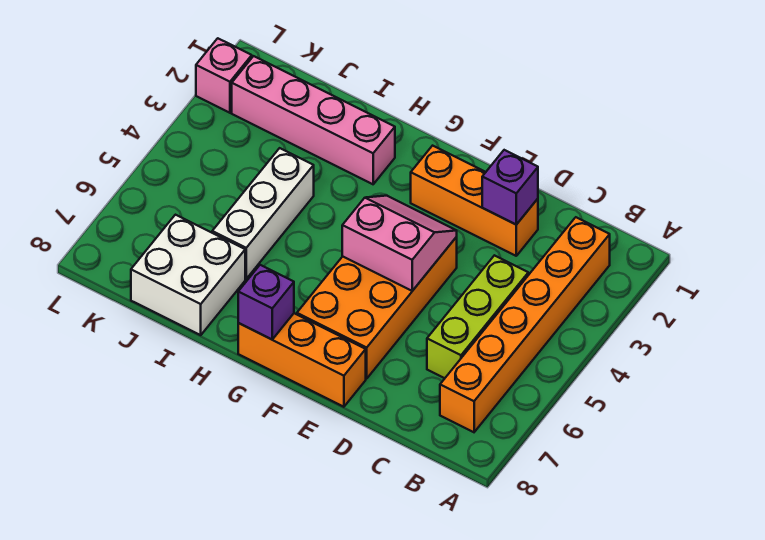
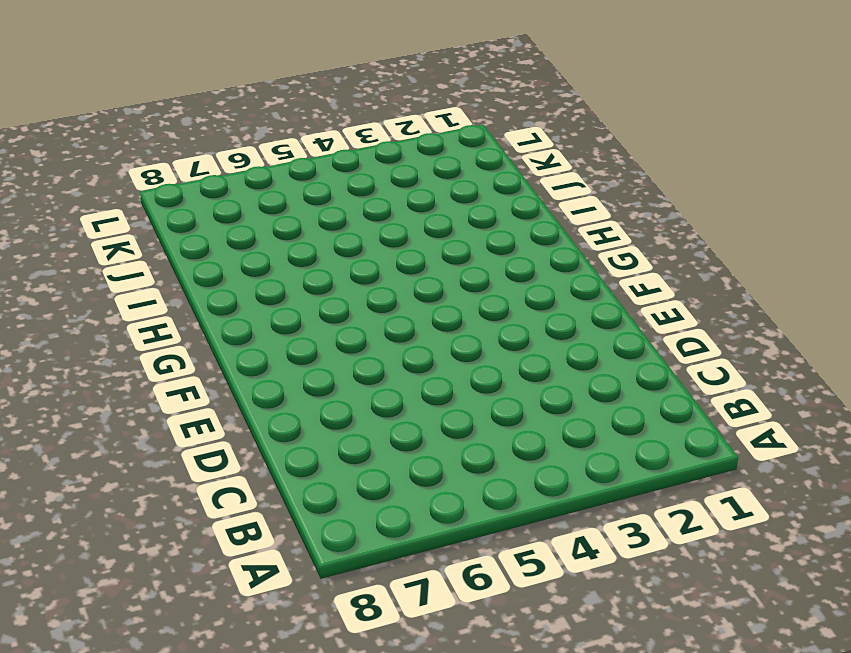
none -> orange brick B2:B7 level 1
none -> lime brick C4:C6 level 1
none -> orange brick D2:F2 level 1

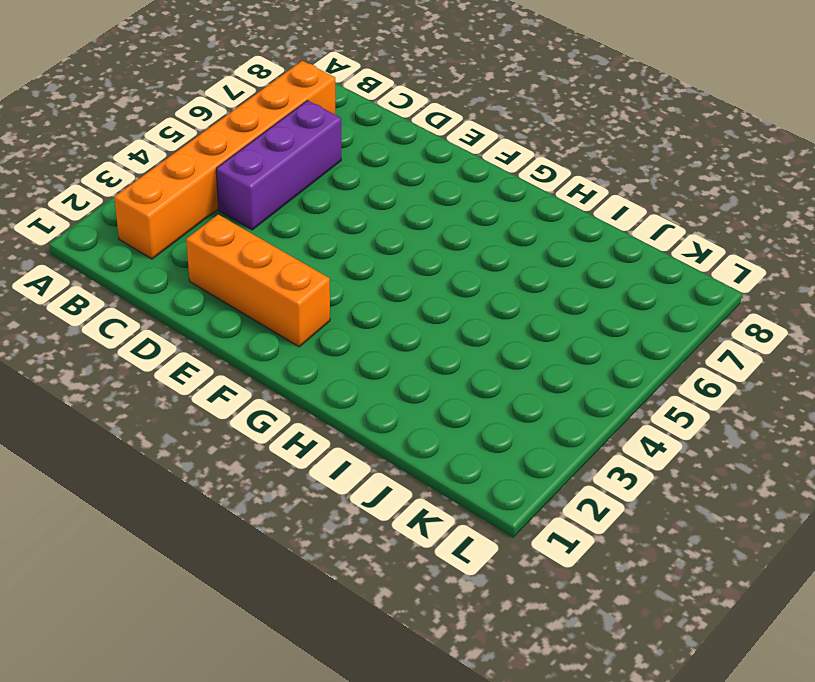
purple brick C4:C6 level 1 -> lime brick C4:C6 level 1
none -> orange brick E4:F7 level 1
none -> orange brick E8:G8 level 1
none -> pink brick H2:K2 level 1

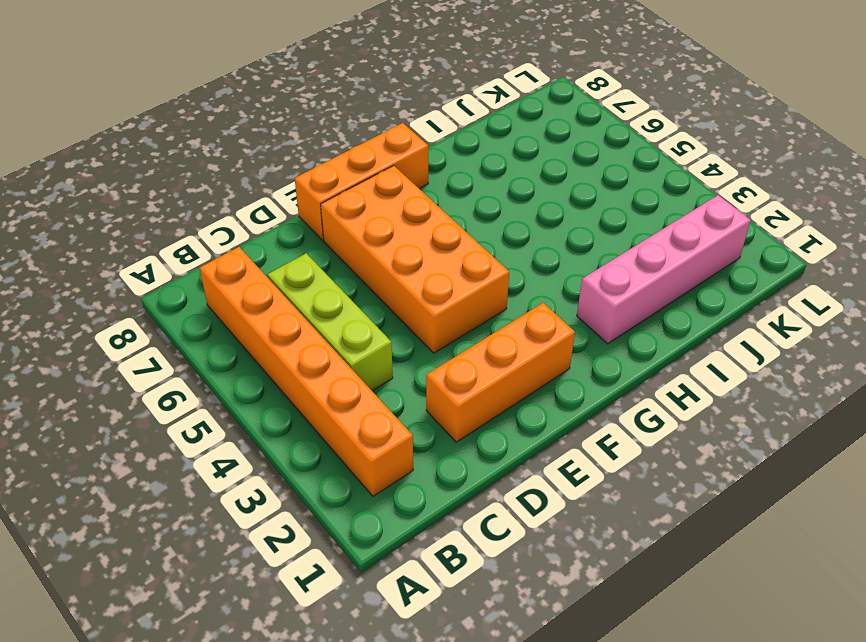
none -> white brick I4:I6 level 1
none -> white brick I7:J8 level 1
none -> pink brick L2 level 1

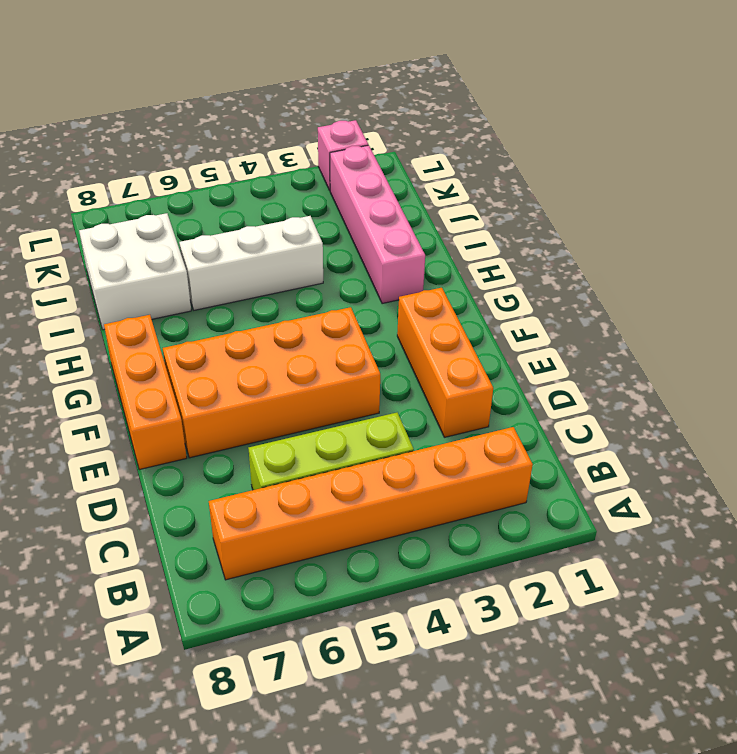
none -> purple brick D2 level 2
none -> pink slope E4:F5 level 2 top 5
none -> purple brick G8 level 2

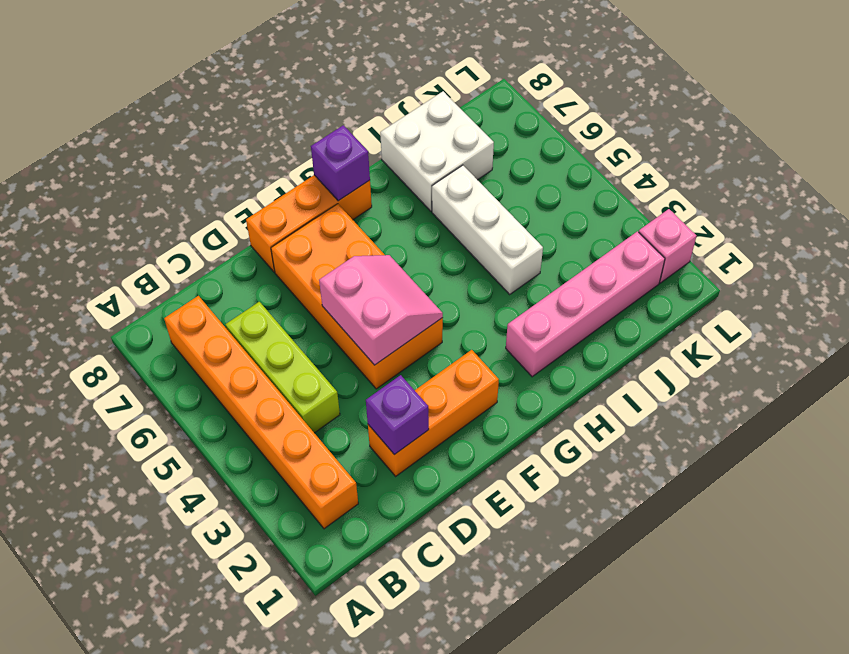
pink slope E4:F5 level 2 top E -> pink slope E4:F5 level 2 top 5

